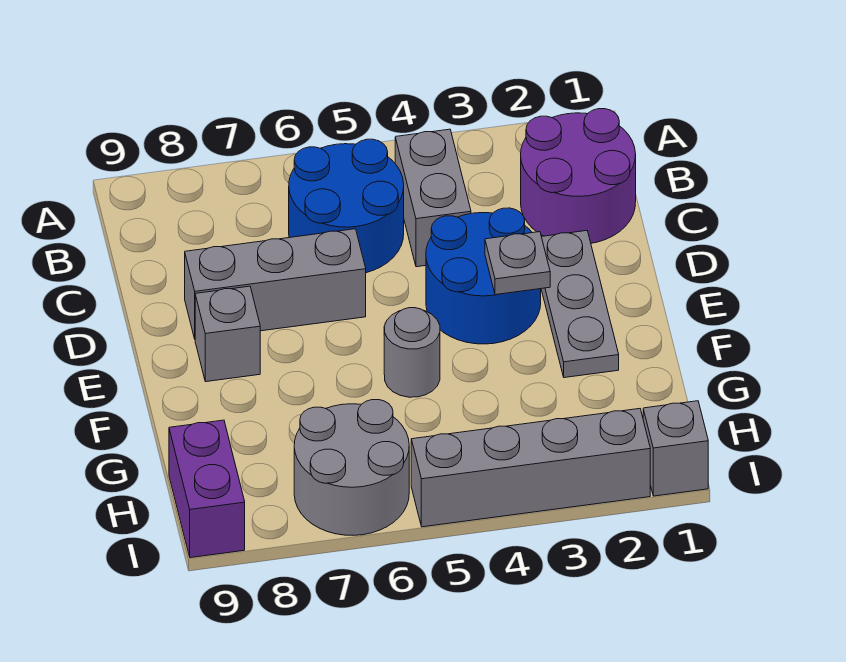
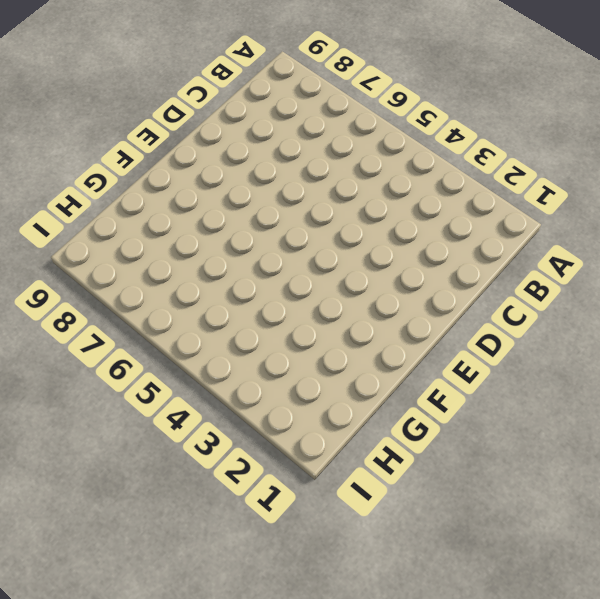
none -> purple round brick B1:C2 level 1
none -> grey brick B4:C4 level 1
none -> blue round brick B5:C6 level 1

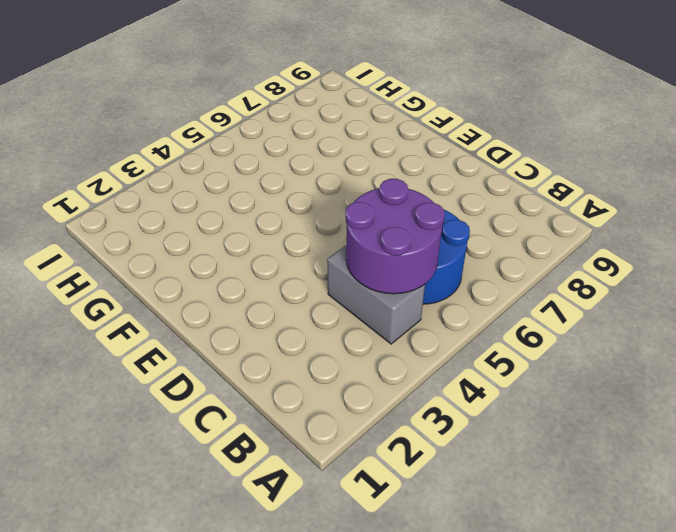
purple round brick B4:C5 level 2 -> purple round brick B1:C2 level 1
none -> grey plate D2:F2 level 1
none -> blue round brick D3:E4 level 1
none -> grey brick D6:D8 level 1

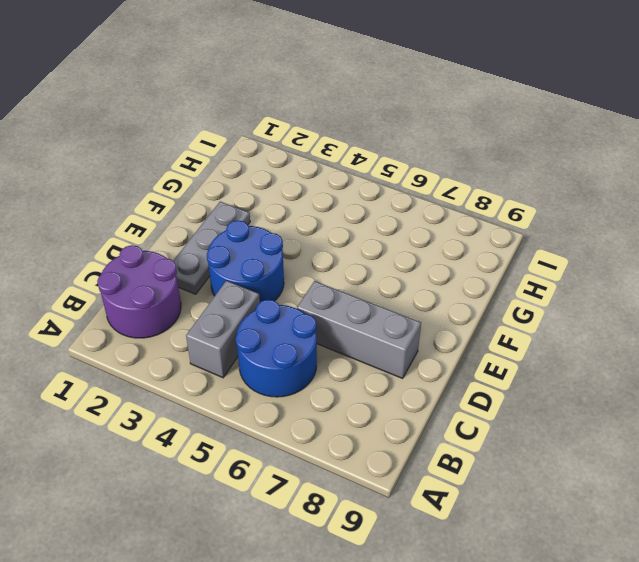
none -> grey brick E8 level 1
none -> grey round brick F5 level 1
none -> grey round brick H6:I7 level 1

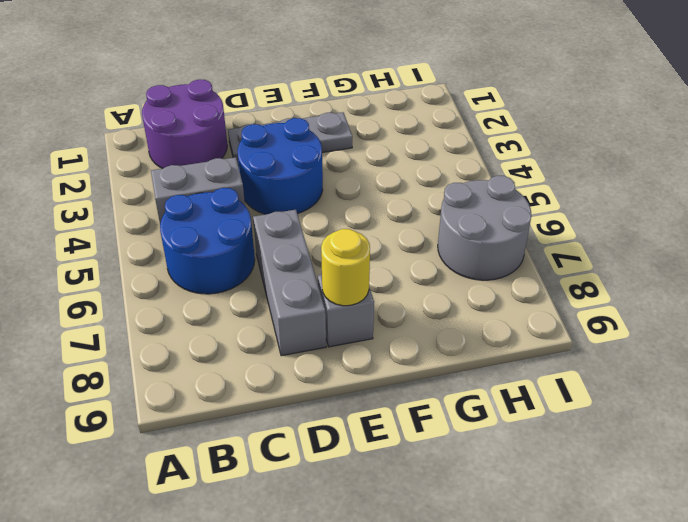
yellow round brick E8 level 2 -> none
none -> grey round brick F5 level 1
none -> purple brick H9:I9 level 1
none -> grey brick I1 level 1

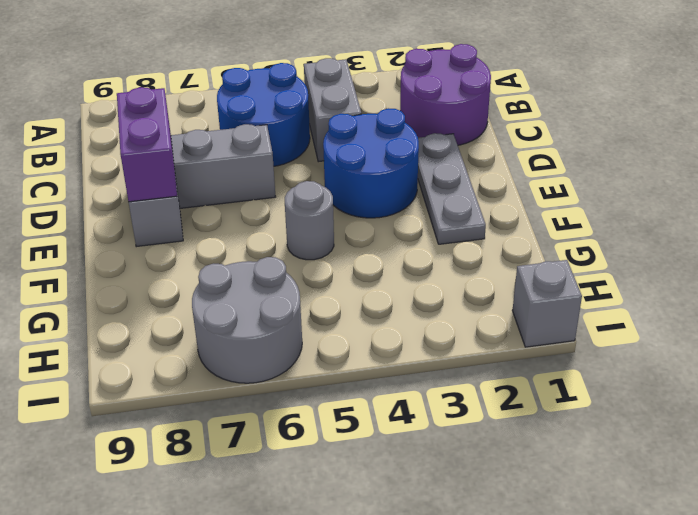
purple brick D8:E8 level 2 -> purple brick H9:I9 level 1
none -> grey brick I2:I5 level 1
none -> grey plate E3 level 2

